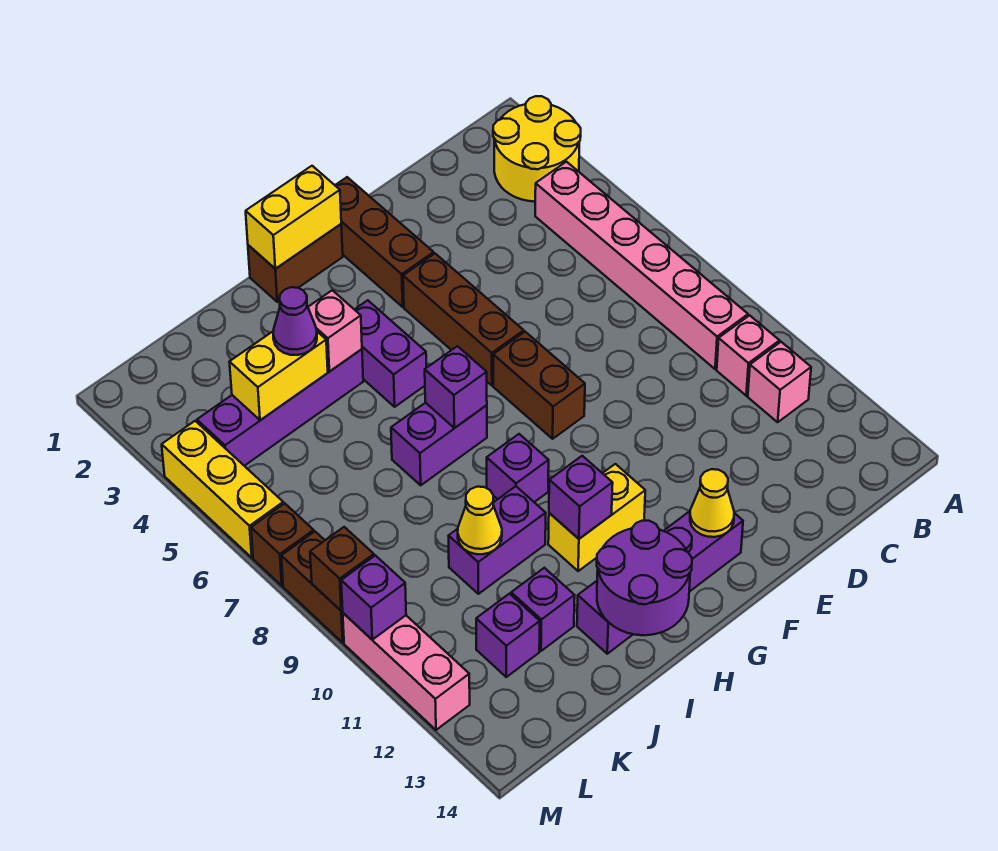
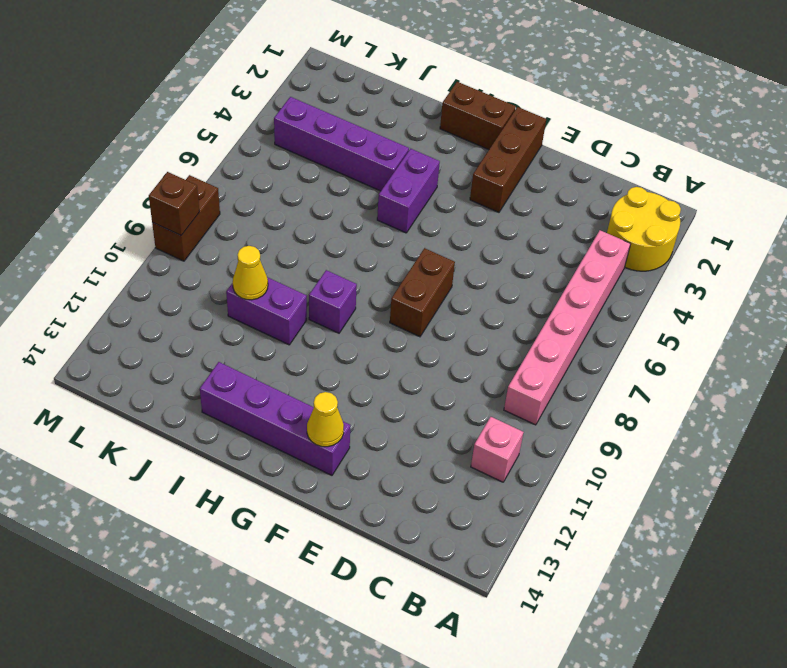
none -> pink brick B10 level 1
none -> brown brick F4:F6 level 1
none -> yellow brick G11:H11 level 1
none -> purple brick H7:I7 level 1

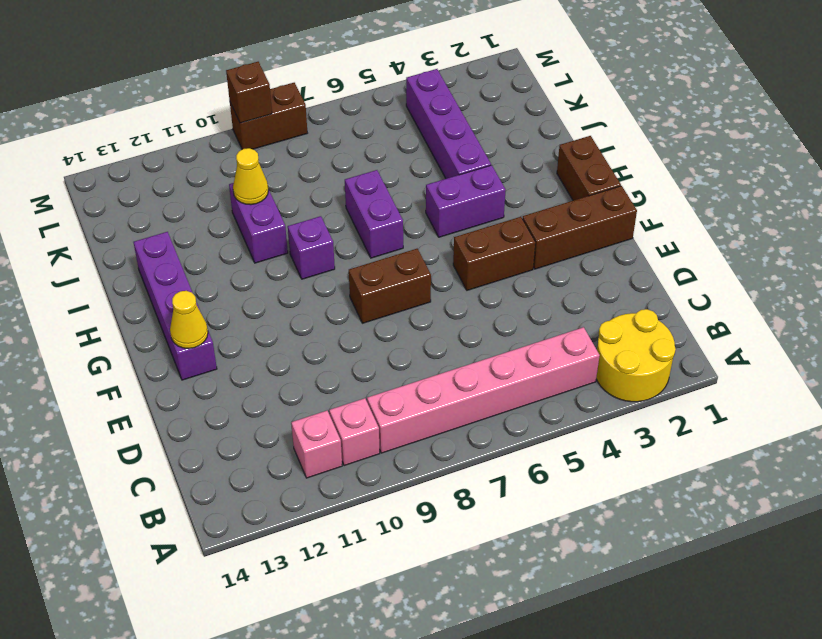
brown brick F4:F5 level 1 -> brown brick F4:F6 level 1
none -> yellow brick G11:H11 level 1
none -> purple brick J12 level 1
none -> purple brick K12 level 1
none -> yellow brick M4:M6 level 1

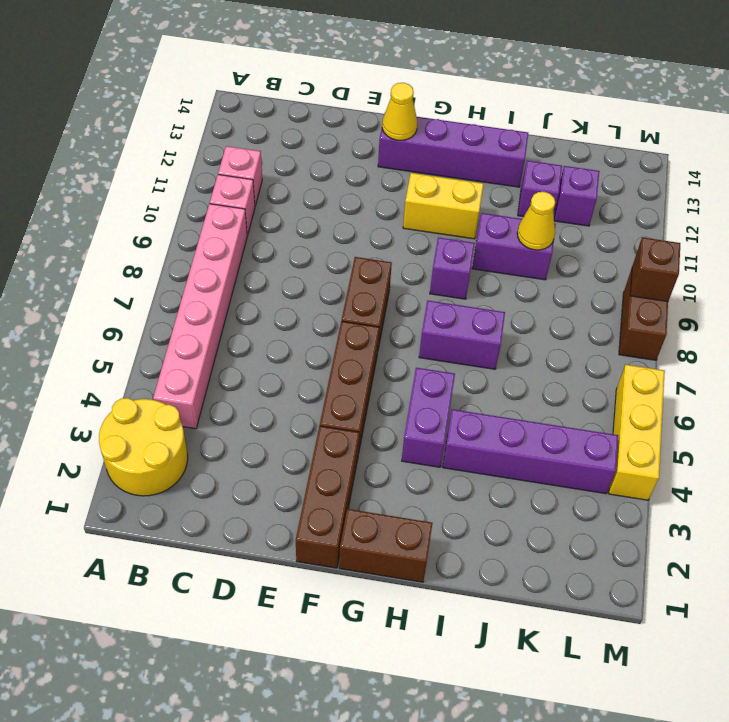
none -> brown brick M7 level 1
none -> pink brick M10:M12 level 1
none -> yellow brick G1:H1 level 2
none -> purple brick H7 level 2

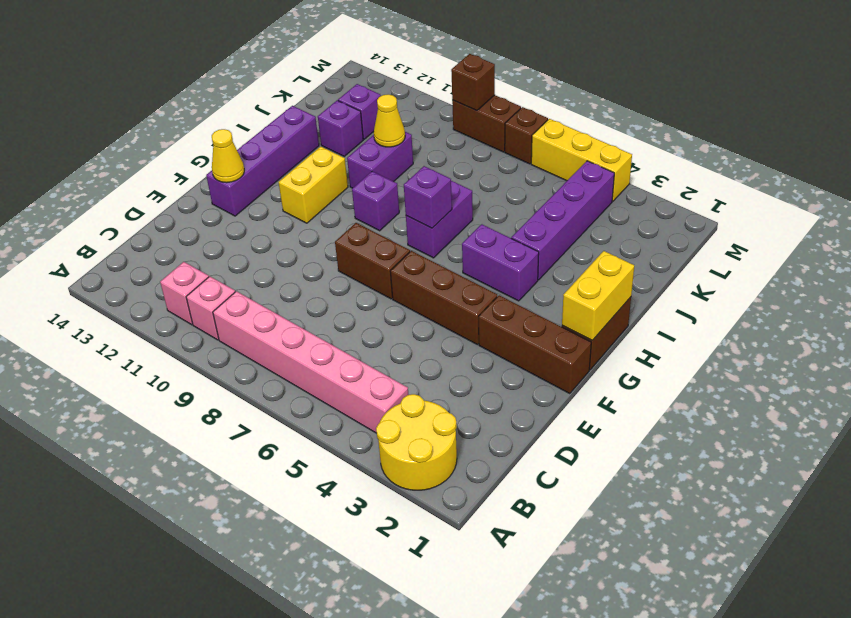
none -> pink brick M10:M12 level 1
none -> purple brick H11 level 2
none -> purple round brick H13:I14 level 2
none -> pink brick I4 level 2

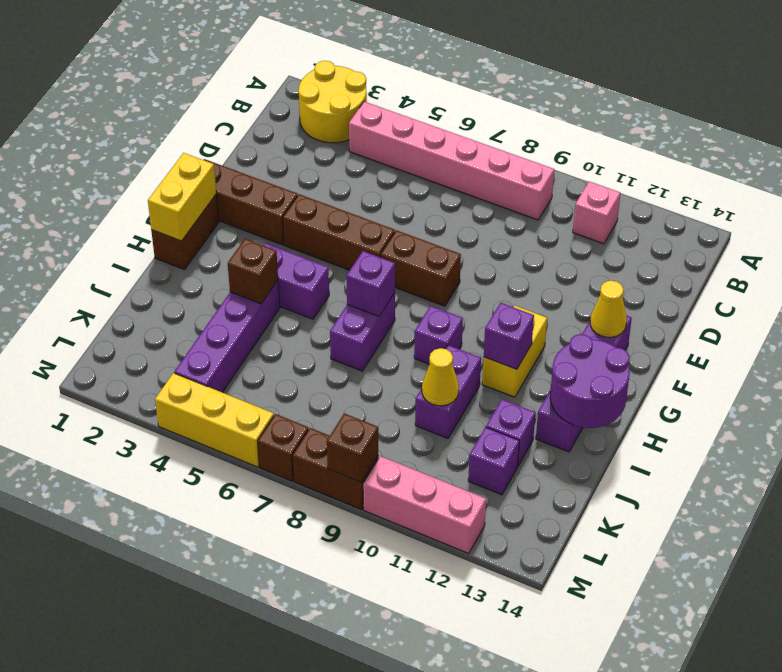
brown brick I4 level 2 -> pink brick I4 level 2
none -> pink brick B10 level 1
none -> yellow brick J4:K4 level 2
none -> purple brick M10 level 2
none -> purple cone J4 level 3

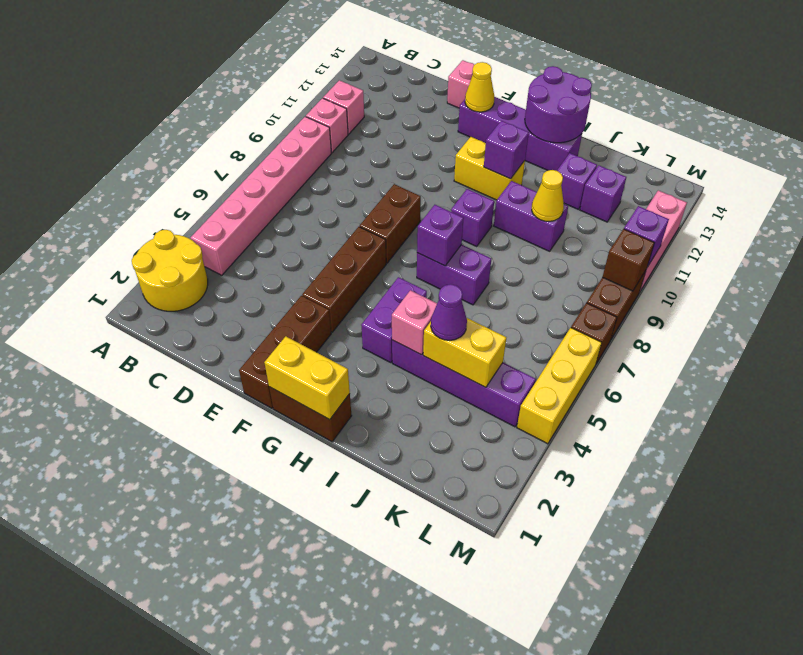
pink brick E14 level 1 -> none

